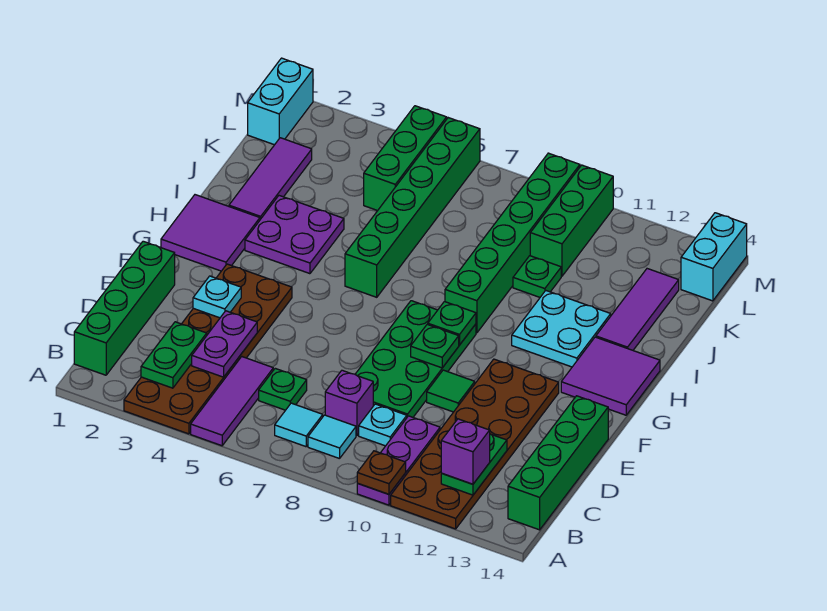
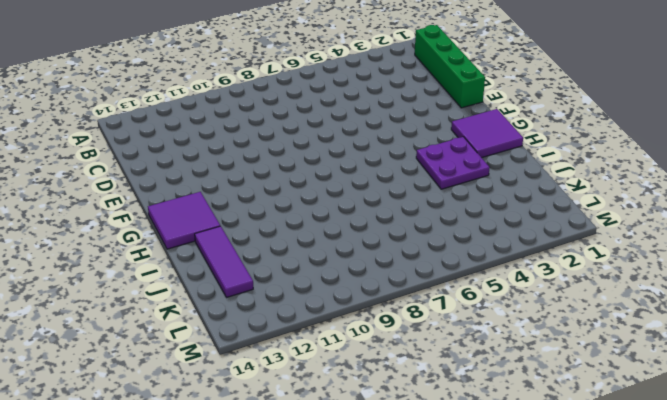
none -> brown plate A3:F4 level 1
none -> purple tile A5:C5 level 1
none -> purple plate A10:C10 level 1
none -> brown plate A11:F12 level 1

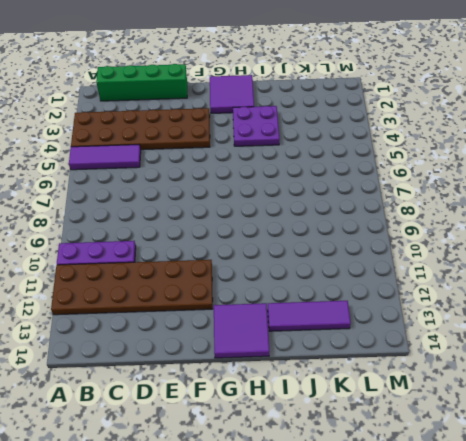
none -> cyan tile B7 level 1
none -> cyan tile B8 level 1
none -> green brick B14:E14 level 1
none -> green plate C6 level 1

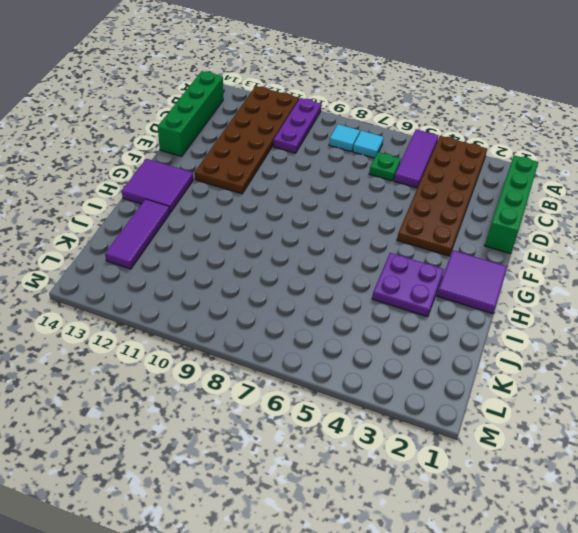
none -> purple brick C8 level 1
none -> cyan plate C9 level 1
none -> green plate D8:G9 level 1
none -> green tile E10 level 1

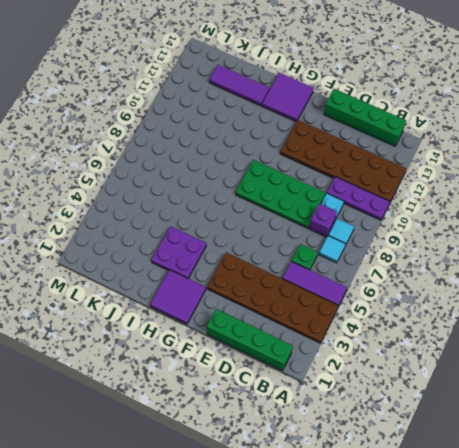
none -> green tile E10 level 1
none -> green brick H6:M6 level 1
none -> green brick H9:M9 level 1
none -> cyan plate H11:I12 level 1

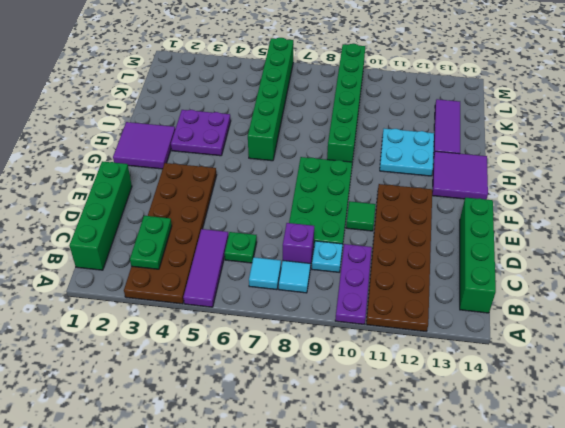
none -> purple tile I2:K2 level 1
none -> green plate J10 level 1
none -> green brick K5:M5 level 1
none -> green brick K10:M10 level 1

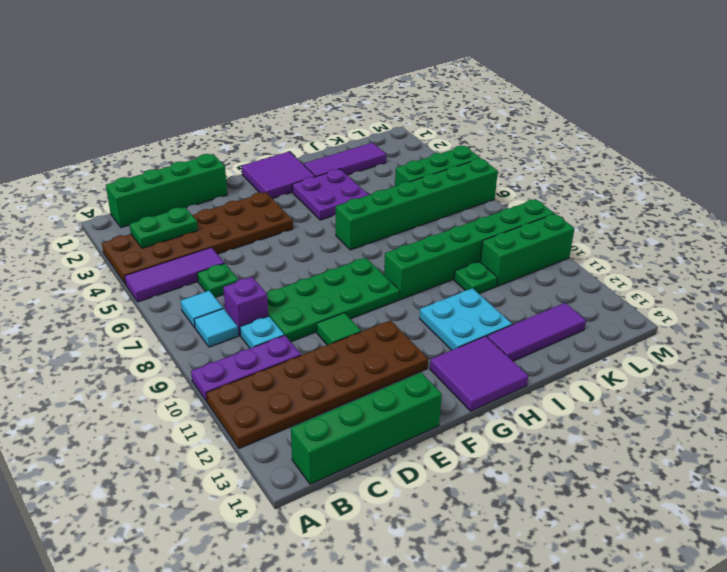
none -> cyan brick L1:M1 level 1
none -> cyan brick L14:M14 level 1
none -> brown plate A10 level 2
none -> green plate B12:C12 level 2

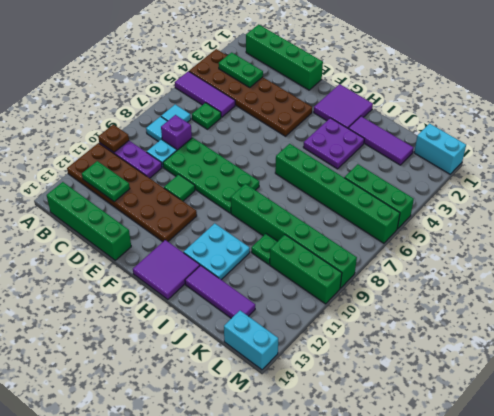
none -> purple plate C4:D4 level 2
none -> cyan plate E3 level 2
none -> green plate F9 level 2
none -> green plate G9 level 2

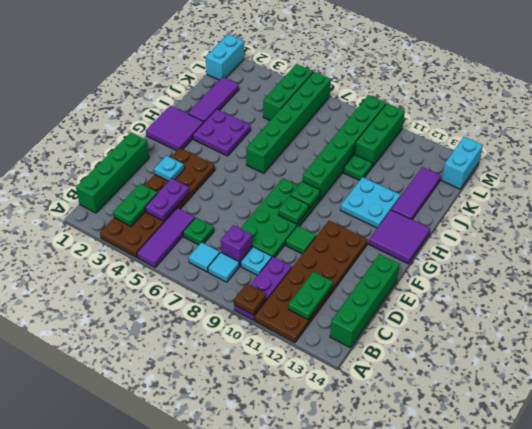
none -> purple brick B12 level 3

